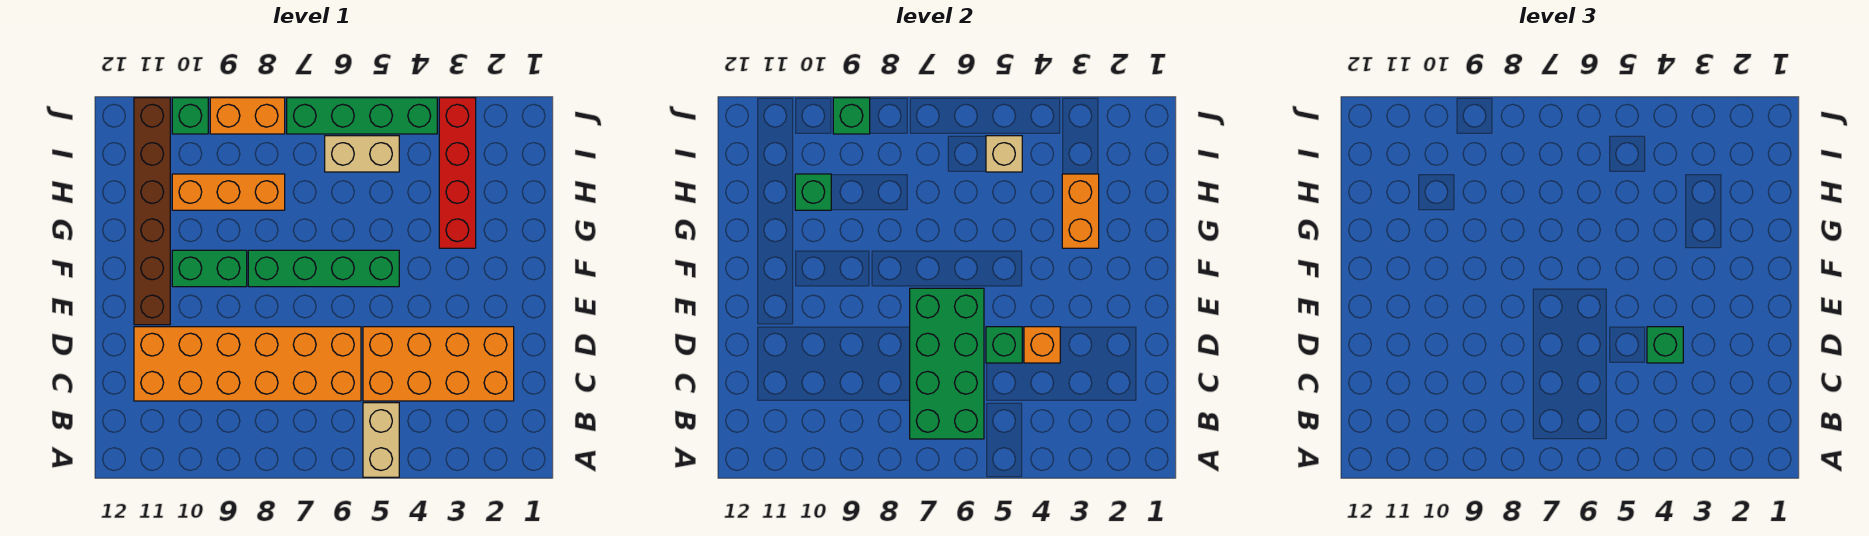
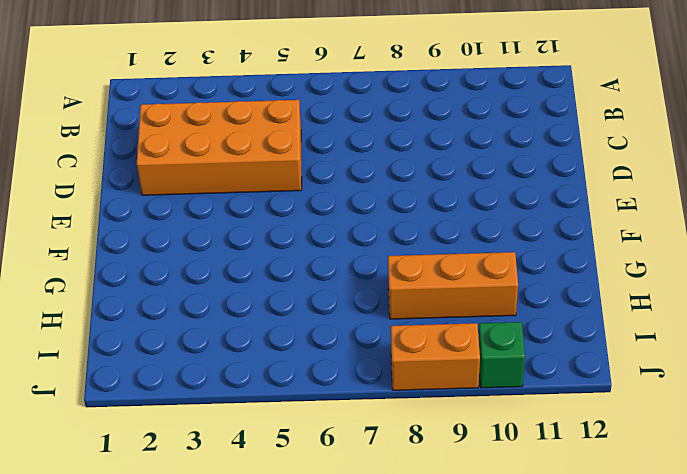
none -> tan brick A5:B5 level 1
none -> orange brick C6:D11 level 1
none -> brown brick E11:J11 level 1

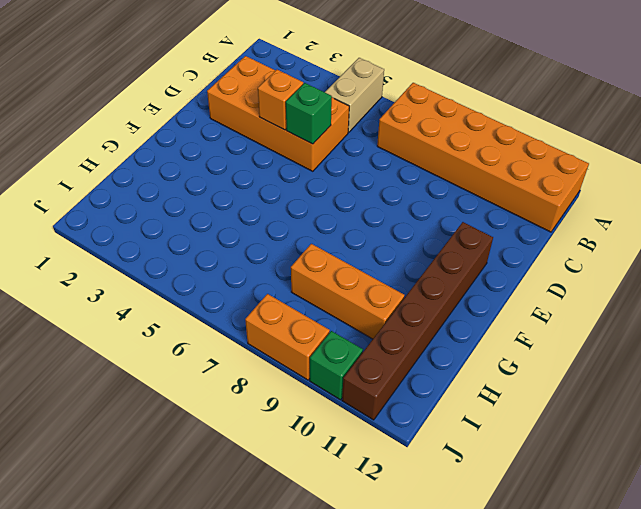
orange brick A7:B12 level 1 -> orange brick C6:D11 level 1
none -> green brick F5:F8 level 1
none -> green brick F9:F10 level 1
none -> red brick G3:J3 level 1

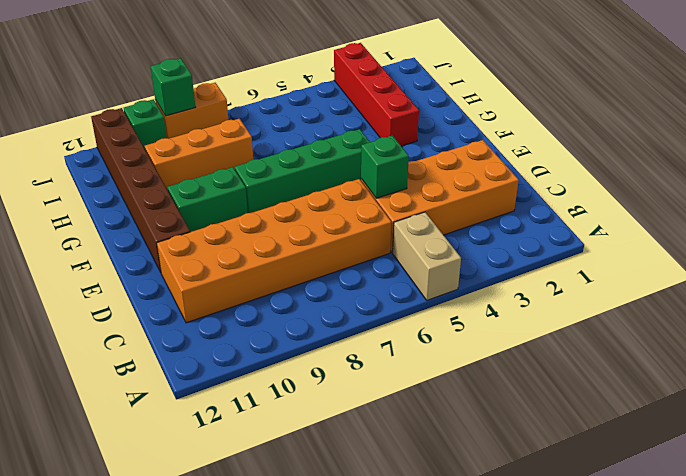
none -> tan brick I5:I6 level 1
none -> green brick J4:J7 level 1
none -> green brick B6:E7 level 2

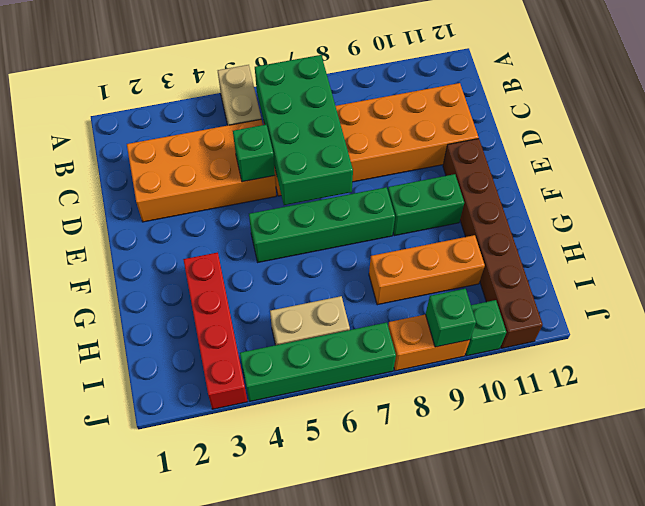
none -> orange brick D4 level 2
none -> orange brick G3:H3 level 2
none -> green brick H10 level 2

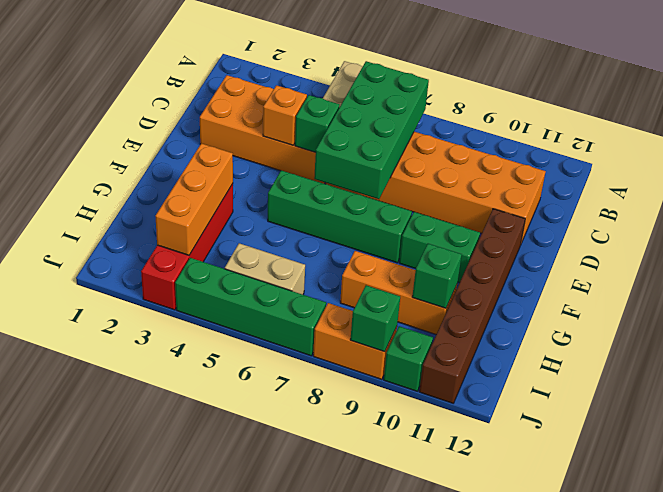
orange brick G3:I3 level 2 -> orange brick G3:H3 level 2
none -> tan brick I5 level 2
none -> green brick D4 level 3

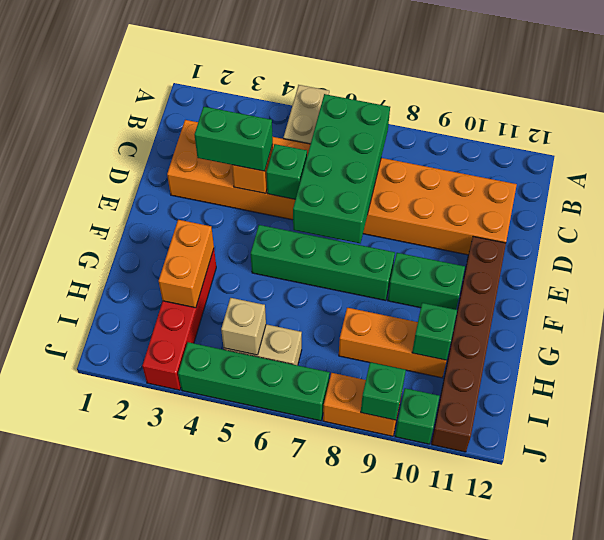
green brick D3:D4 level 3 -> green brick D4 level 3

